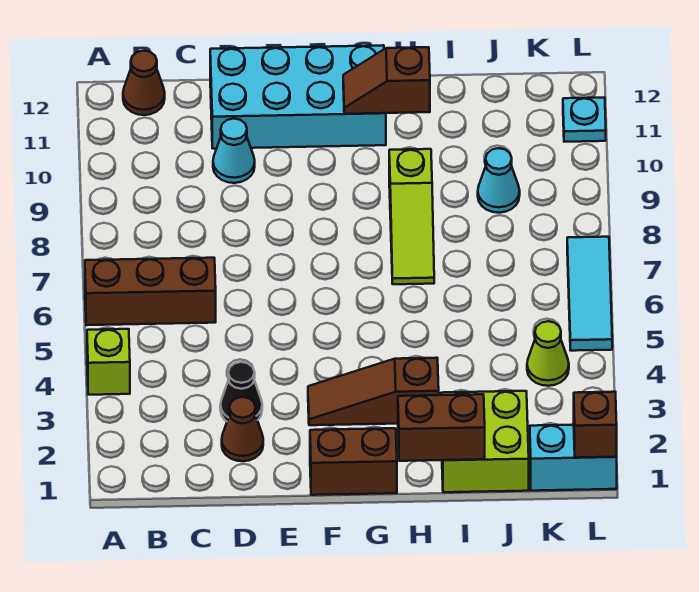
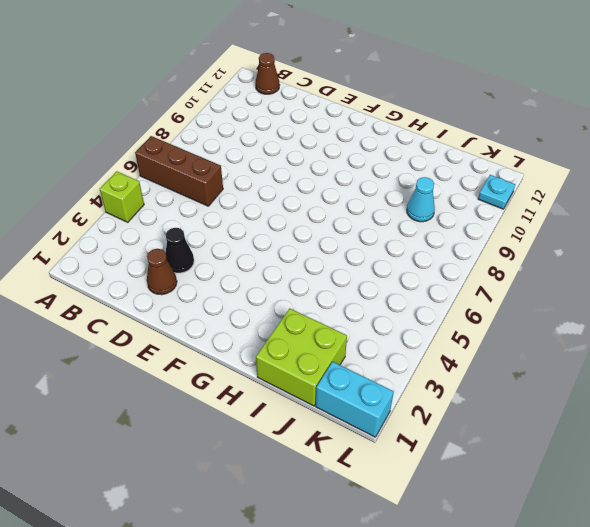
none -> cyan cone D10 level 1
none -> cyan brick D11:G12 level 1
none -> brown brick F1:G1 level 1

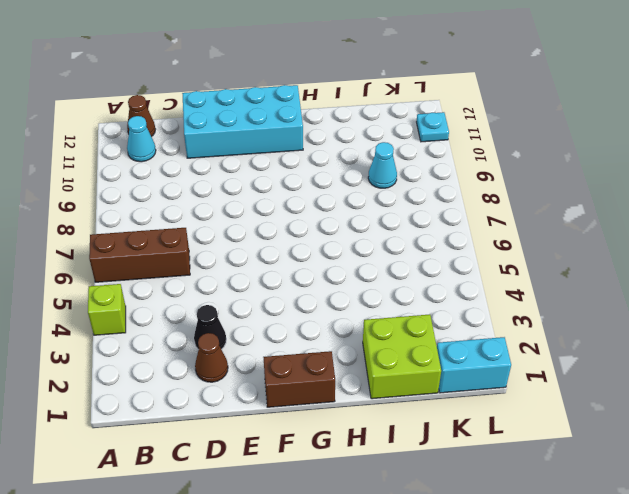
cyan cone B11 level 1 -> cyan cone D10 level 1
none -> brown slope F3:H3 level 1 top H
none -> lime slope H7:H9 level 1 top 9
none -> lime cone K4 level 1

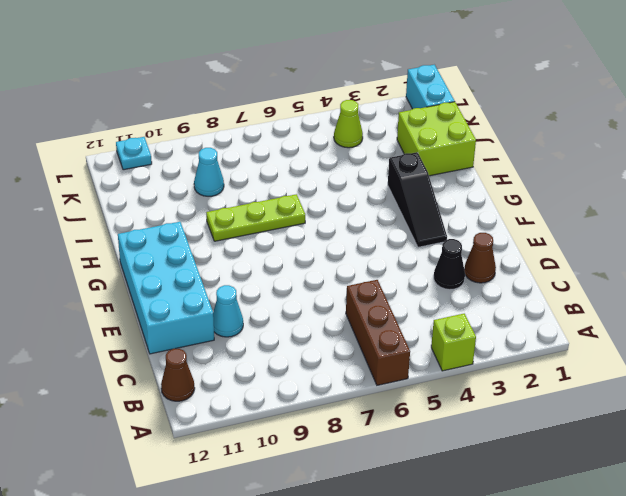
black slope F3:H3 level 1 top H -> brown slope F3:H3 level 1 top H
lime plate H7:H9 level 1 -> lime slope H7:H9 level 1 top 9
none -> brown brick F1:G1 level 1
none -> cyan tile L5:L7 level 1
none -> brown slope G11:H11 level 2 top H

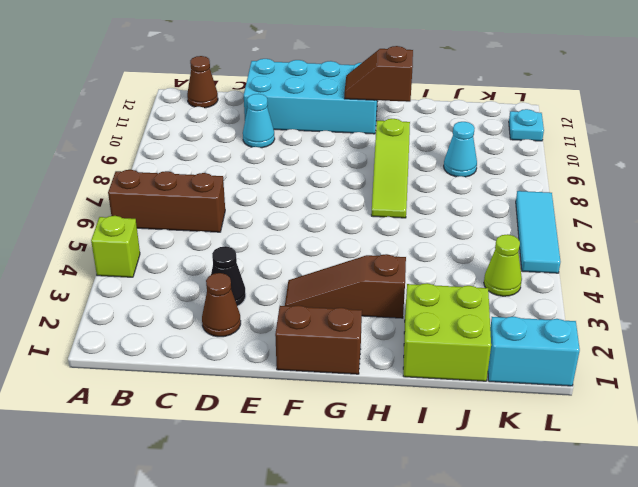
none -> brown brick H1:I1 level 2
none -> brown brick L1 level 2

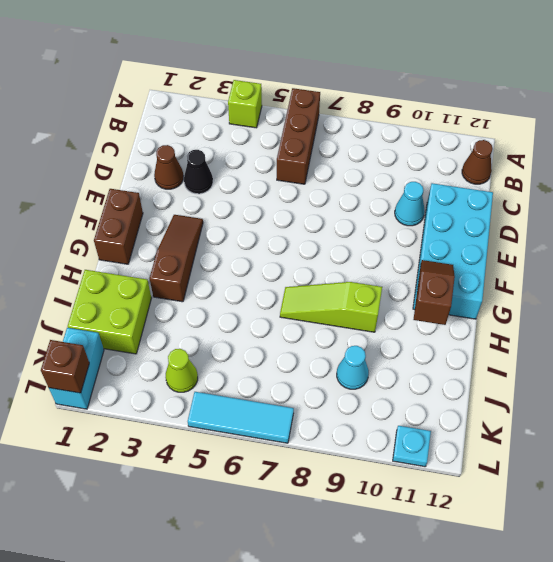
none -> brown brick H1:I1 level 2

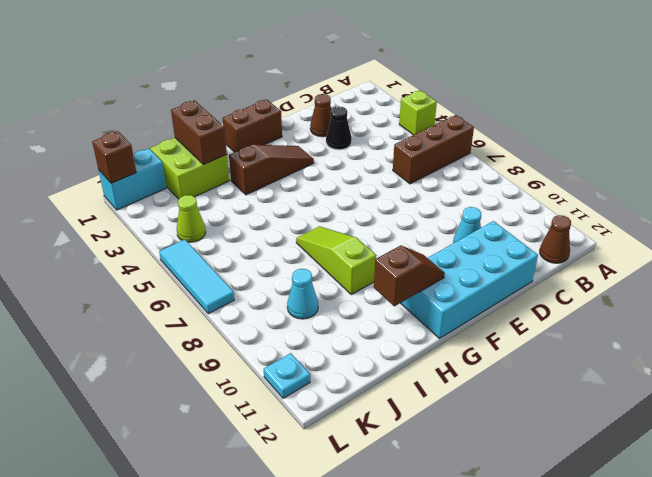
brown brick I1:I2 level 2 -> brown brick H1:I1 level 2

